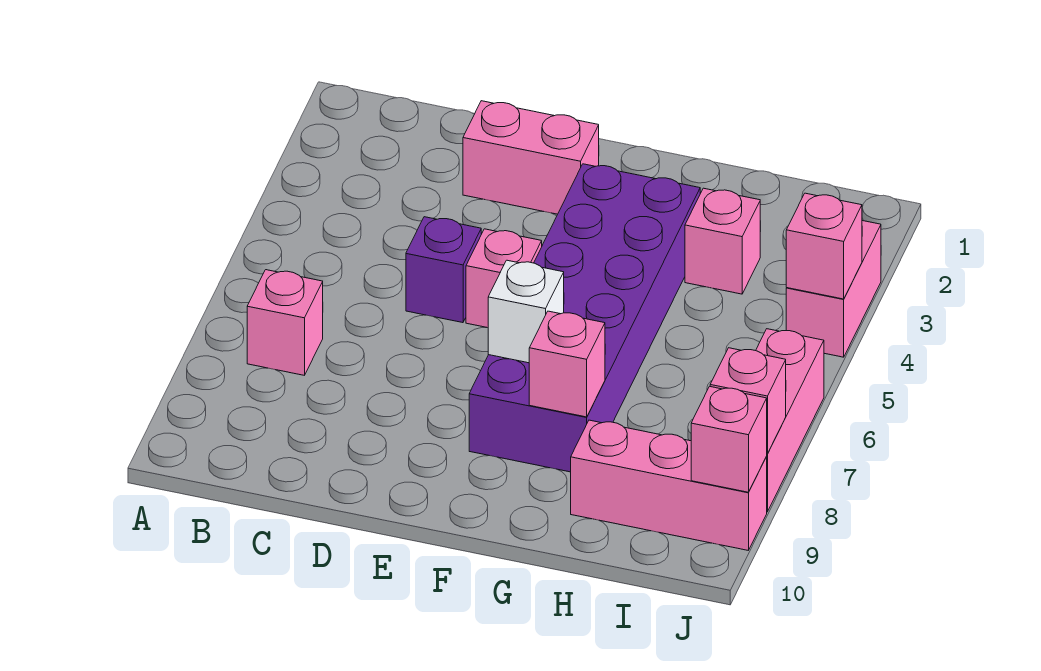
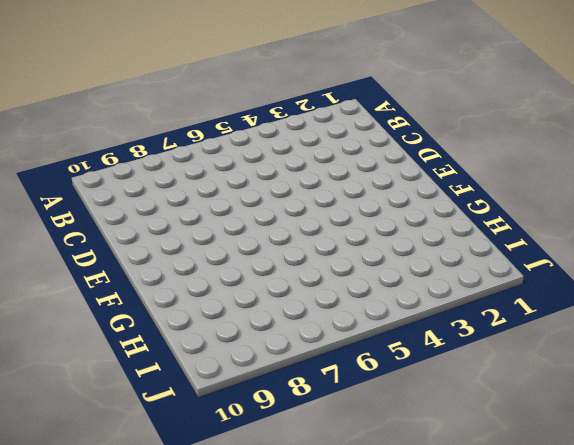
none -> pink brick B7 level 1
none -> pink brick D2:E2 level 1
none -> purple brick D5 level 1

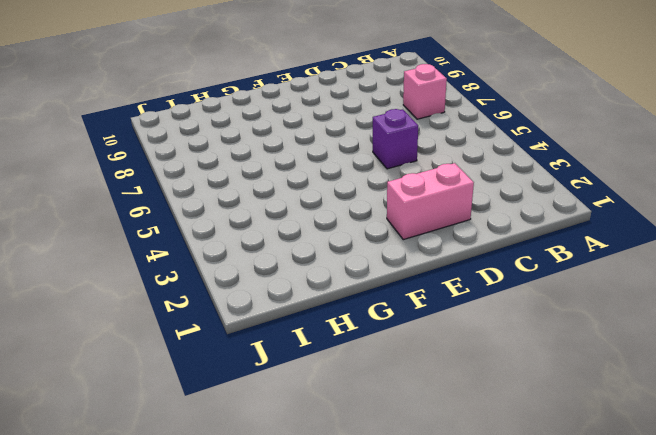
none -> pink brick E5 level 1
none -> purple brick F3:G8 level 1
none -> pink brick H3 level 1

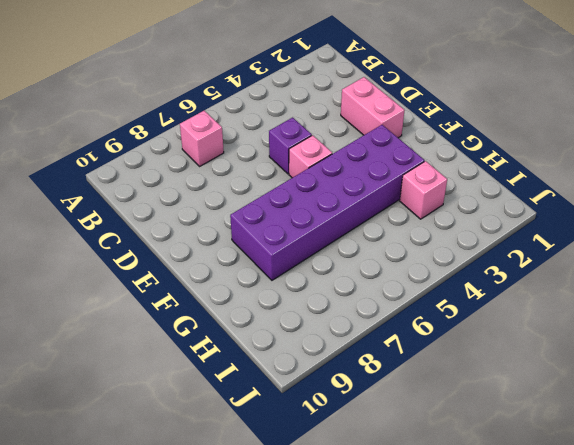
none -> pink brick H9:J9 level 1
none -> pink brick J3:J4 level 1
none -> pink brick J6:J8 level 1

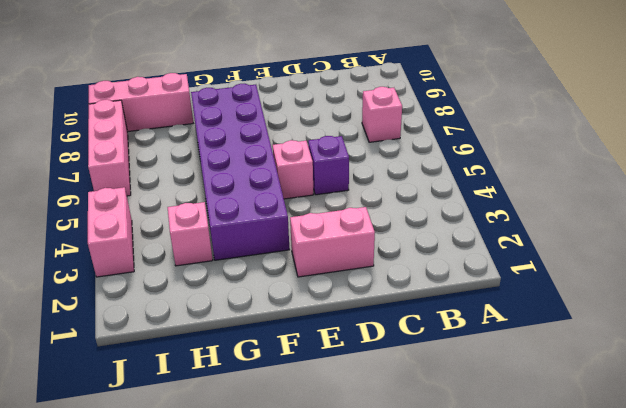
none -> white brick F7 level 2
none -> pink brick G8 level 2
none -> pink brick J4 level 2

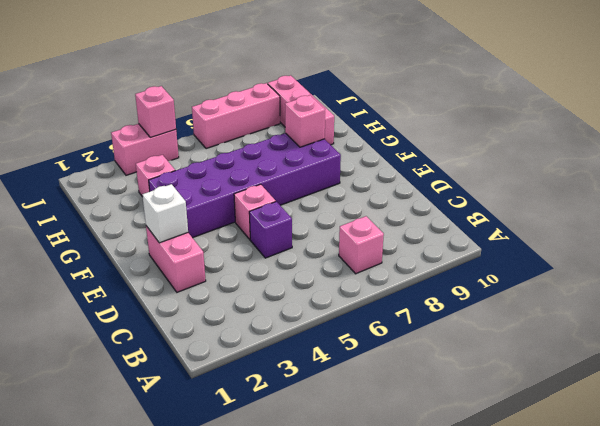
white brick E2 level 2 -> white brick F7 level 2
none -> pink brick J8 level 2
none -> pink brick J9 level 2

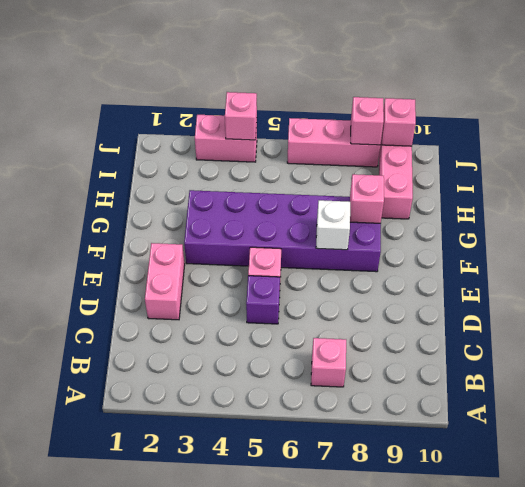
none -> pink brick H3 level 1

